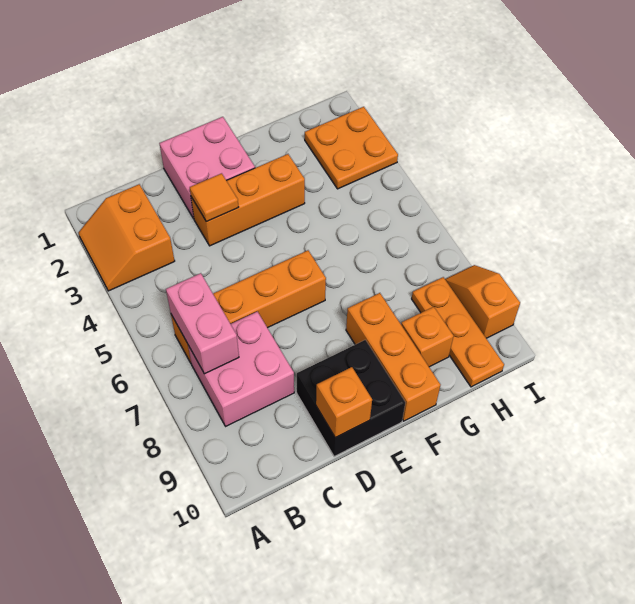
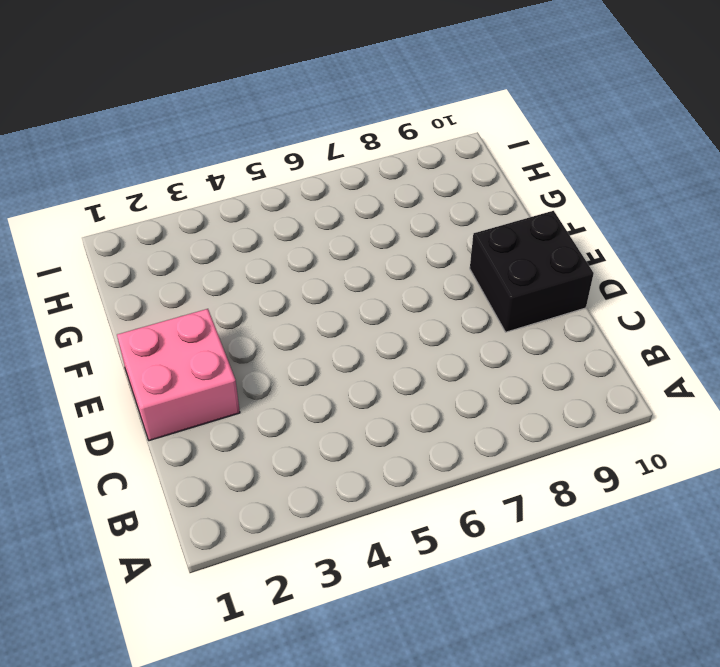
none -> orange slope A2:B3 level 1 top B
none -> orange brick B6:E6 level 1
none -> pink brick B7:C8 level 1

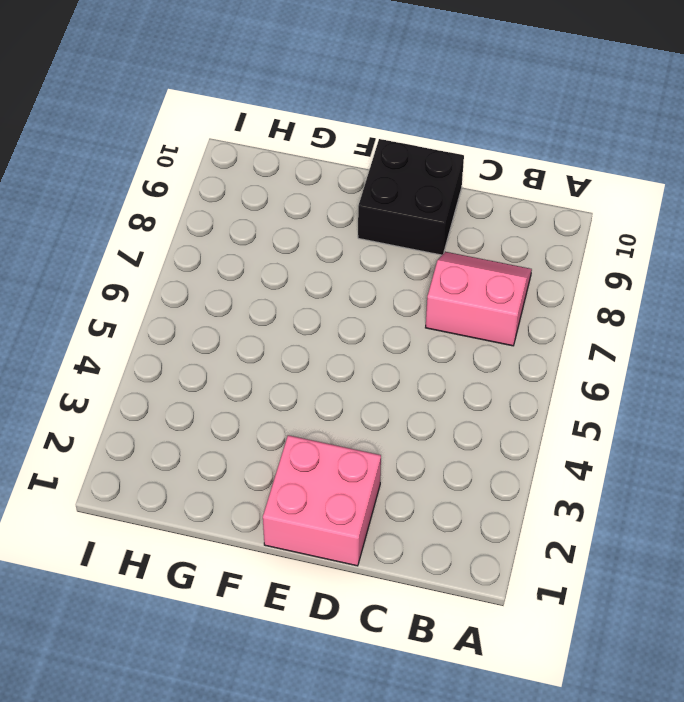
pink slope B7:C8 level 1 top 7 -> pink brick B7:C8 level 1
none -> orange slope A2:B3 level 1 top B
none -> orange brick B6:E6 level 1
none -> orange brick D3:F3 level 1

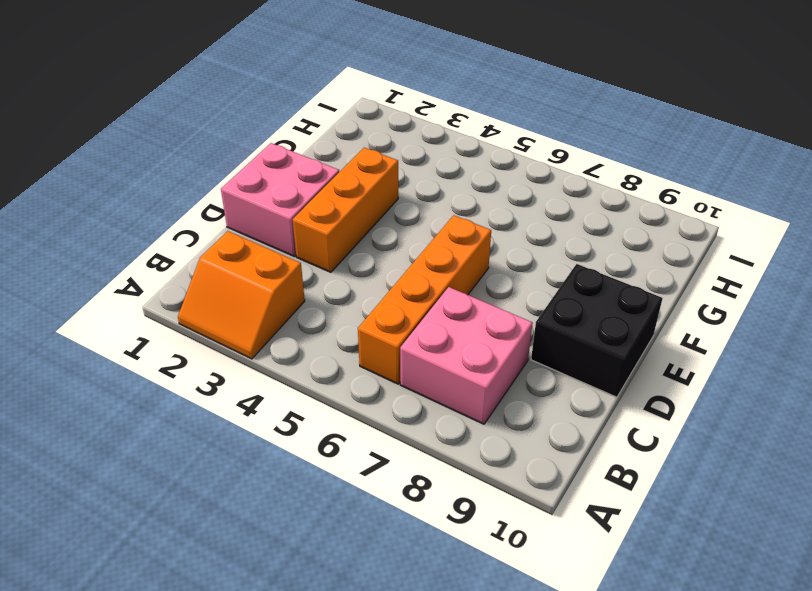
none -> orange brick F8:F10 level 1
none -> orange brick G9 level 1
none -> orange plate H2:I3 level 1

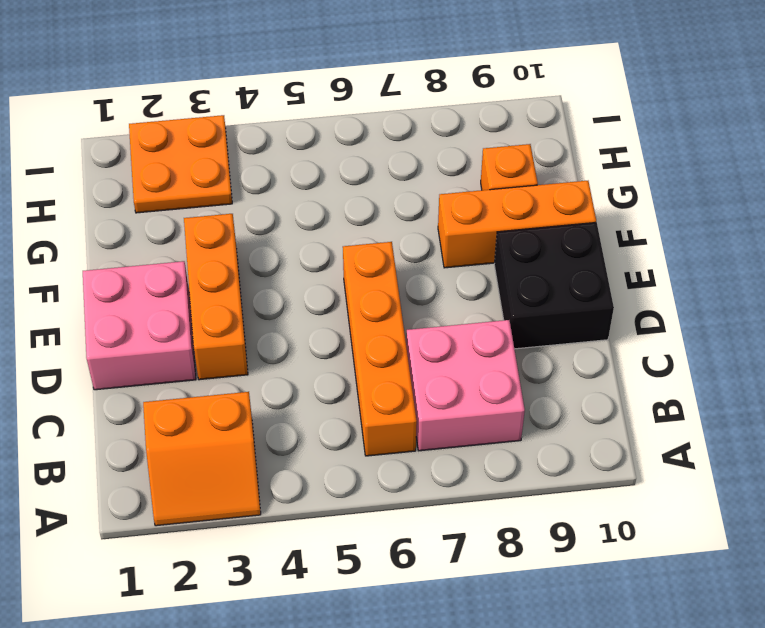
none -> orange plate H8:H10 level 1
none -> orange slope I8:I9 level 1 top 9
none -> pink brick B6:B7 level 2

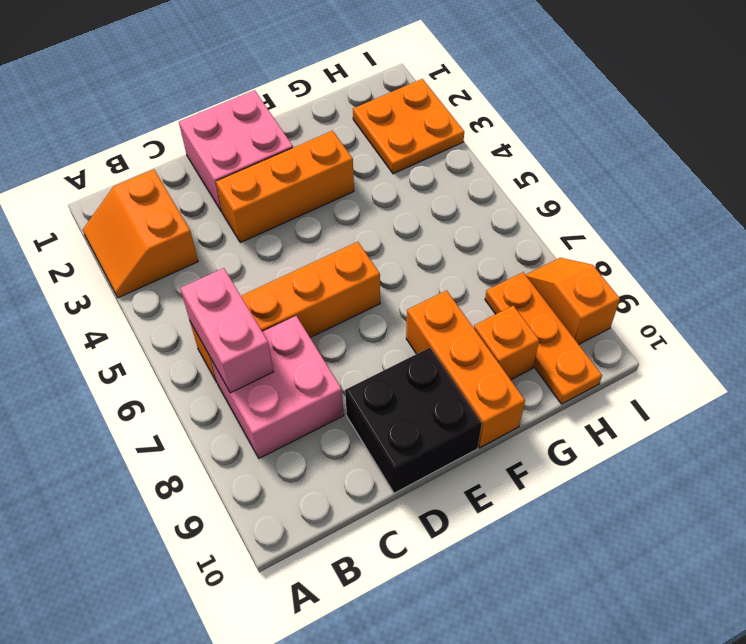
none -> orange tile D3 level 2
none -> orange brick D10 level 2

